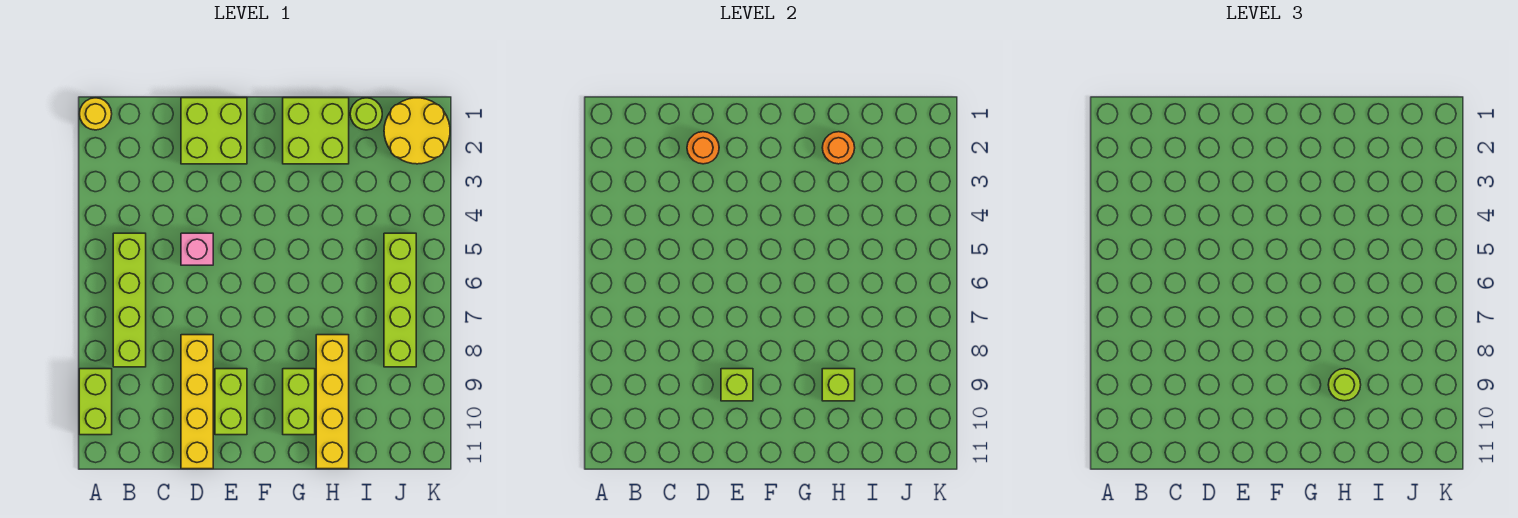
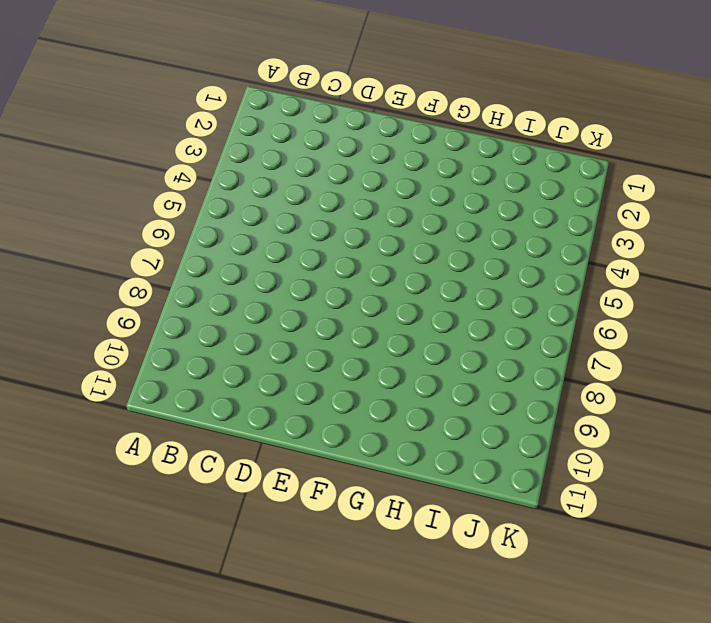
none -> yellow round brick A1 level 1
none -> lime brick A9:A10 level 1
none -> lime brick B5:B8 level 1

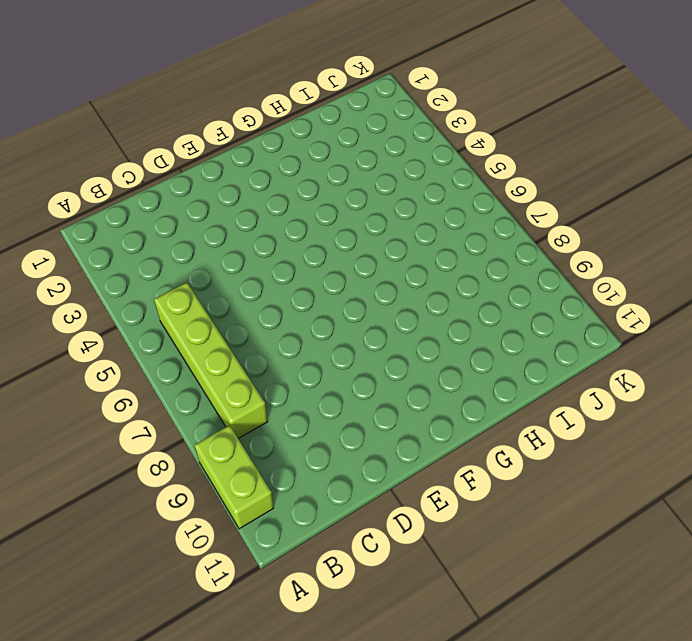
none -> yellow round brick A1 level 1
none -> lime brick D1:E2 level 1
none -> pink brick D5 level 1

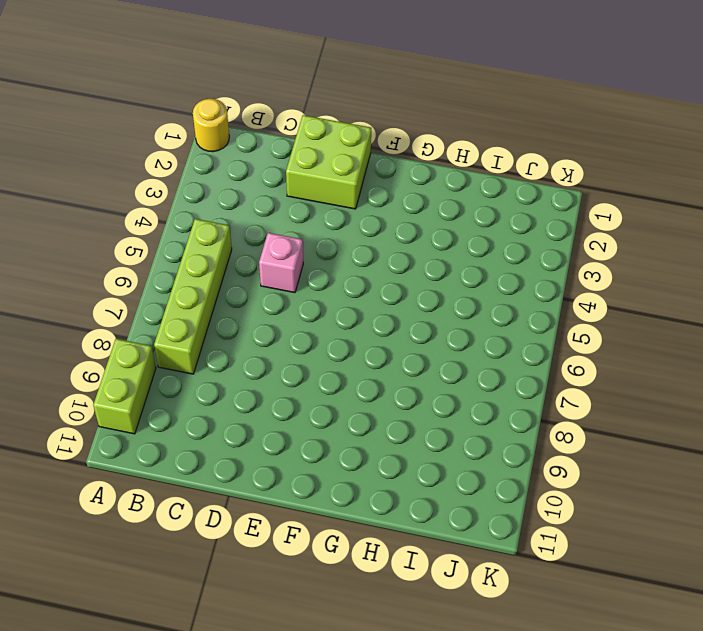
none -> yellow brick D8:D11 level 1
none -> lime brick E9:E10 level 1
none -> lime brick G1:H2 level 1

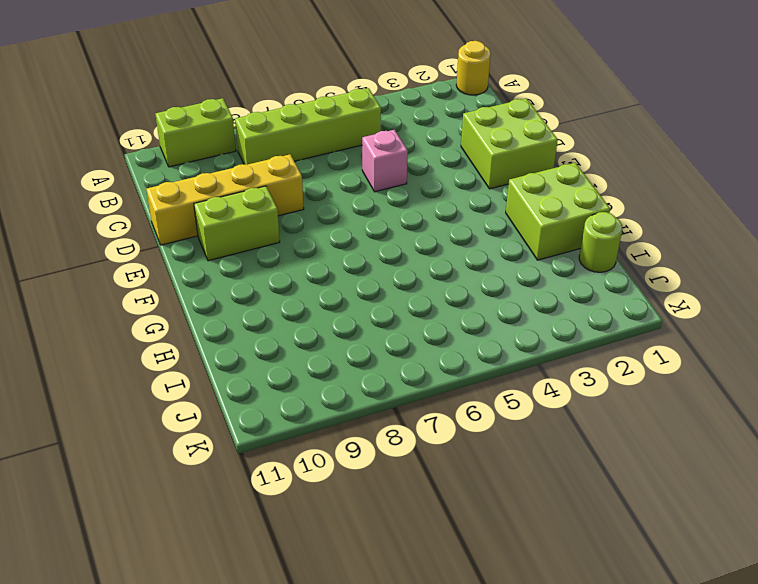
none -> lime brick G9:G10 level 1
none -> yellow brick H8:H11 level 1
none -> yellow round brick J1:K2 level 1

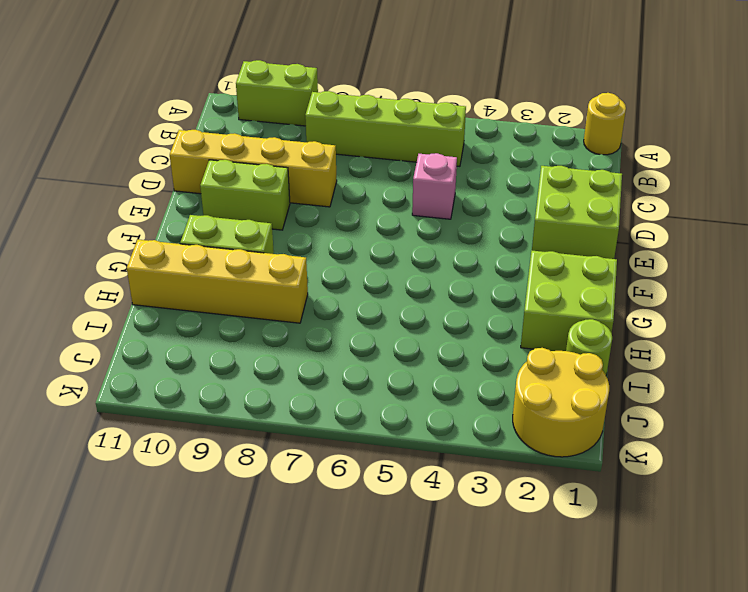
none -> lime brick J5:J8 level 1
none -> orange round brick D2 level 2
none -> lime brick E9 level 2

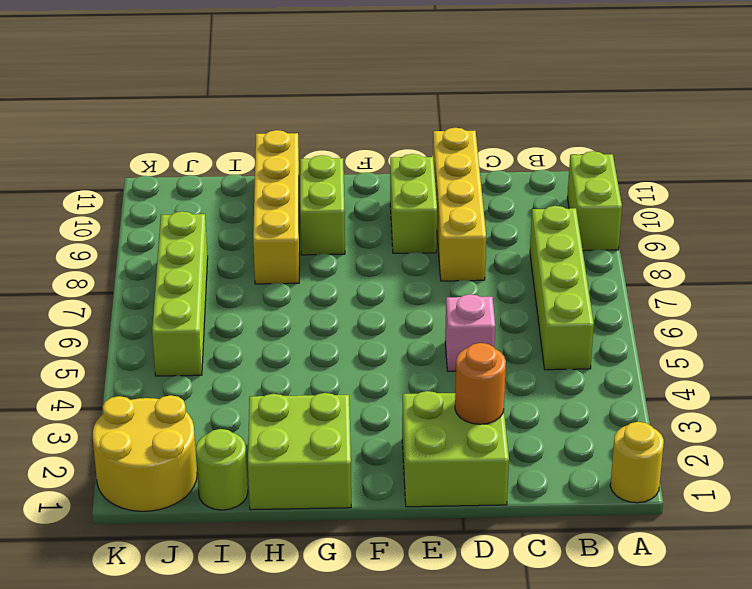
none -> lime brick E9 level 2
none -> orange round brick H2 level 2
none -> lime brick H9 level 2

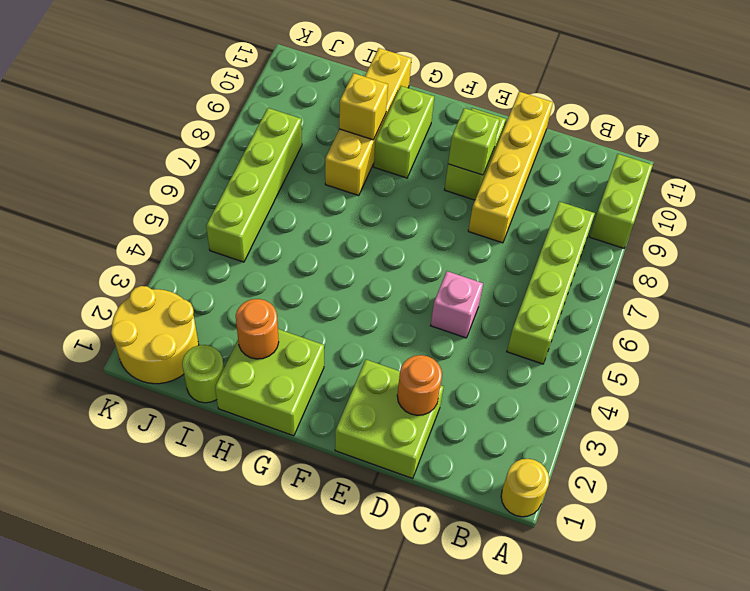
yellow brick H9 level 2 -> lime brick H9 level 2
none -> lime round brick H9 level 3

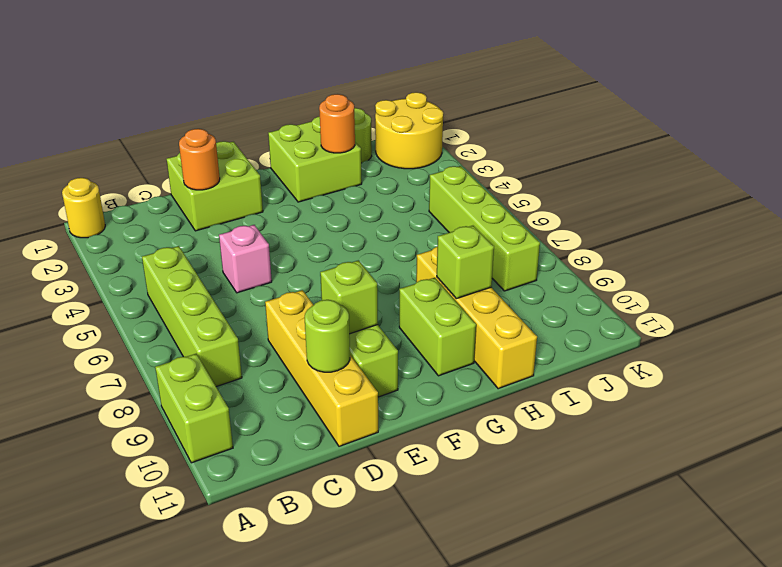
lime round brick D10 level 2 -> lime round brick H9 level 3

